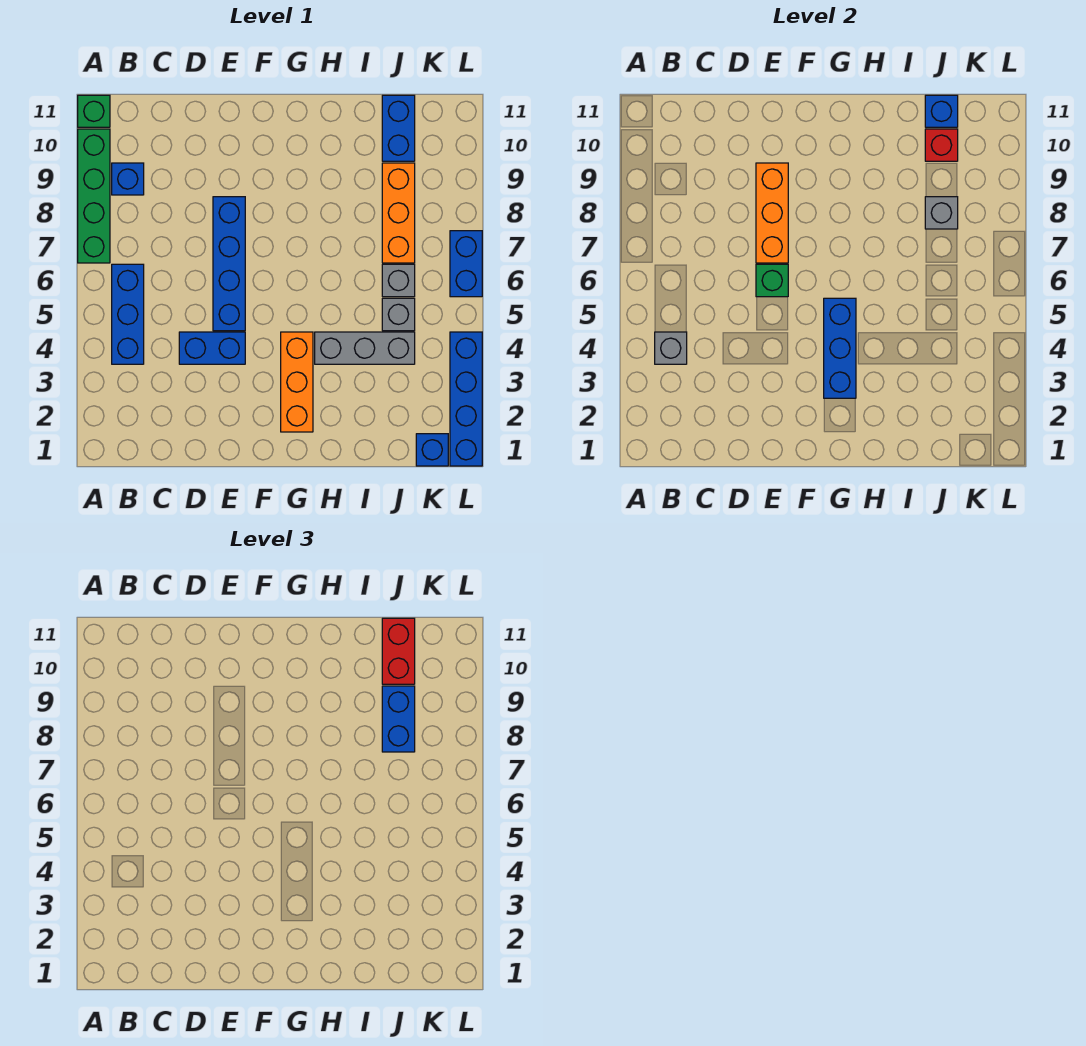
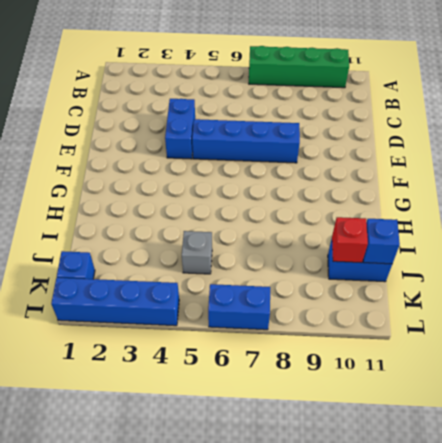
none -> green brick A11 level 1
none -> blue brick B4:B6 level 1
none -> blue brick B9 level 1

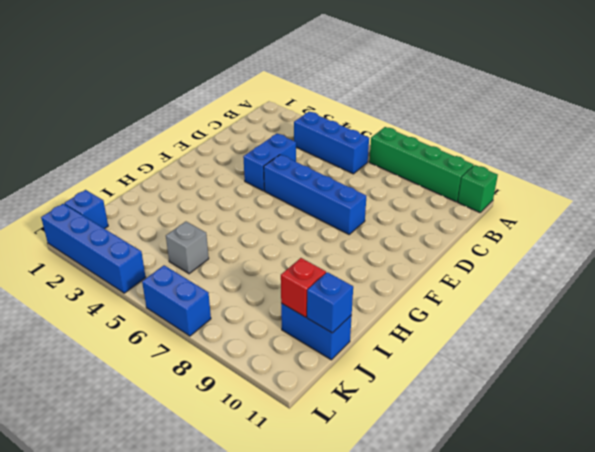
none -> blue brick B9 level 1
none -> orange brick G2:G4 level 1
none -> grey brick H4:J4 level 1

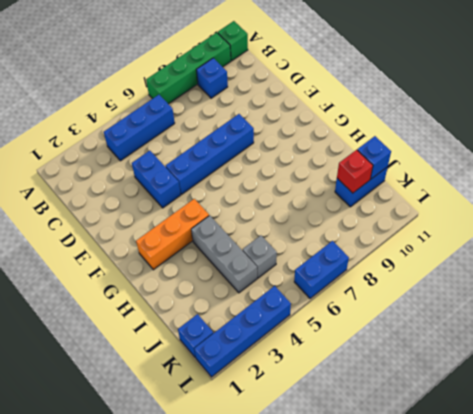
none -> grey brick J6 level 1
none -> orange brick J7:J9 level 1
none -> grey brick B4 level 2

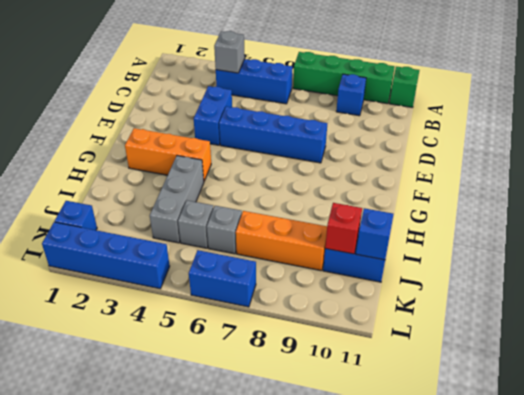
none -> green brick E6 level 2
none -> orange brick E7:E9 level 2
none -> blue brick G3:G5 level 2

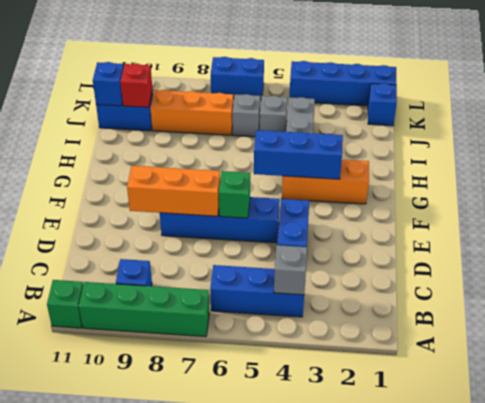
none -> grey brick J8 level 2
none -> blue brick J8:J9 level 3
none -> red brick J10:J11 level 3

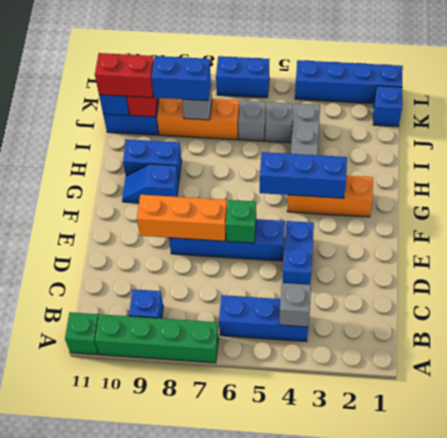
blue slope G9:G10 level 1 top 9 -> none
blue brick H9:H10 level 1 -> none

